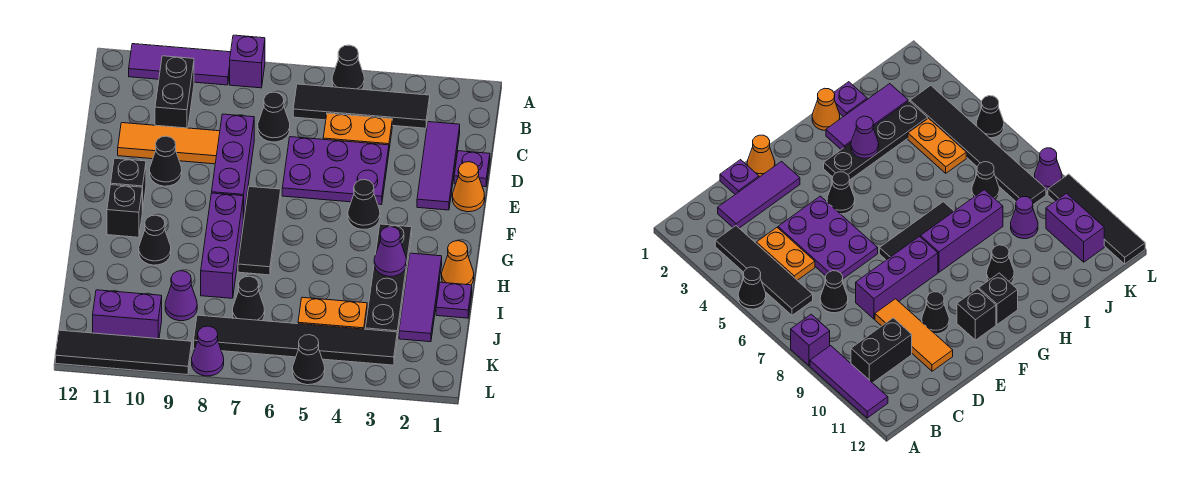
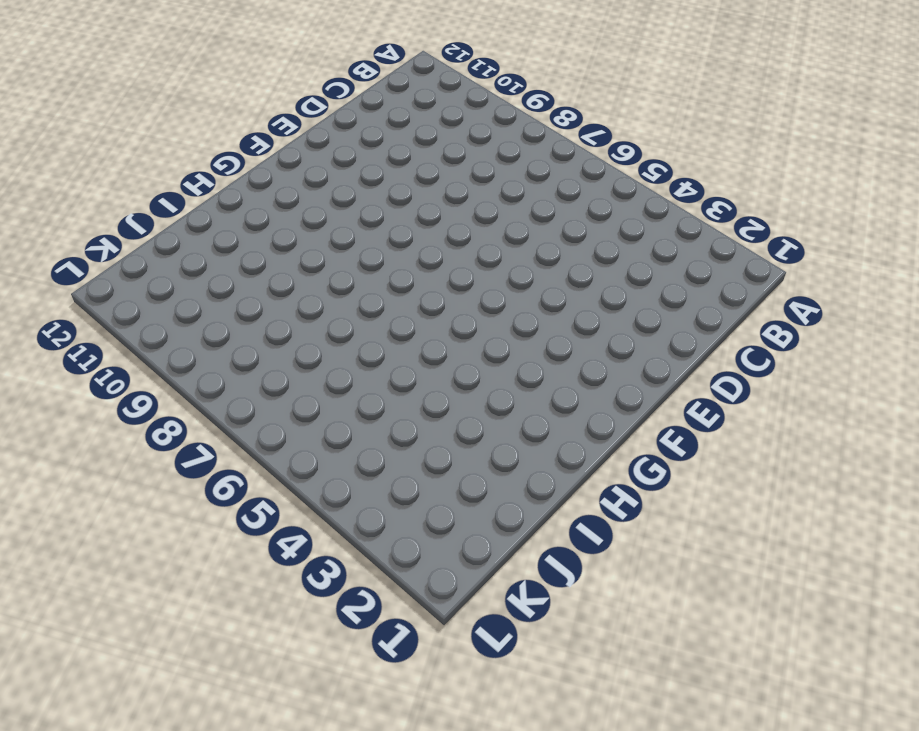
none -> black cone A5 level 1
none -> purple brick A8 level 1
none -> purple tile A9:A11 level 1
none -> black tile B3:B6 level 1

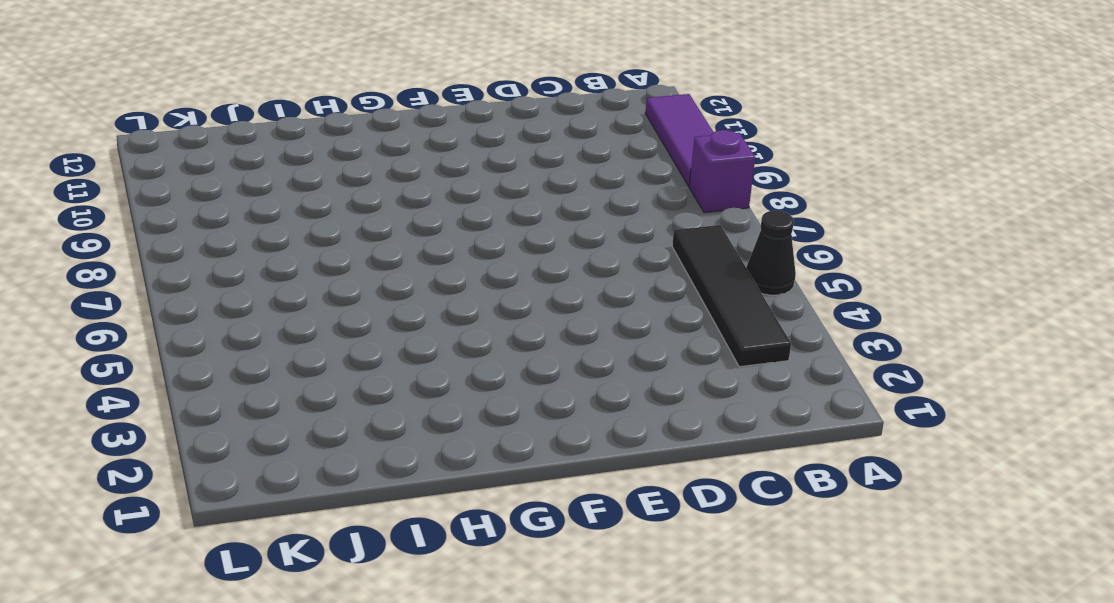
none -> black brick B10:C10 level 1
none -> purple tile C2:E2 level 1
none -> orange plate C4:C5 level 1
none -> black cone C7 level 1

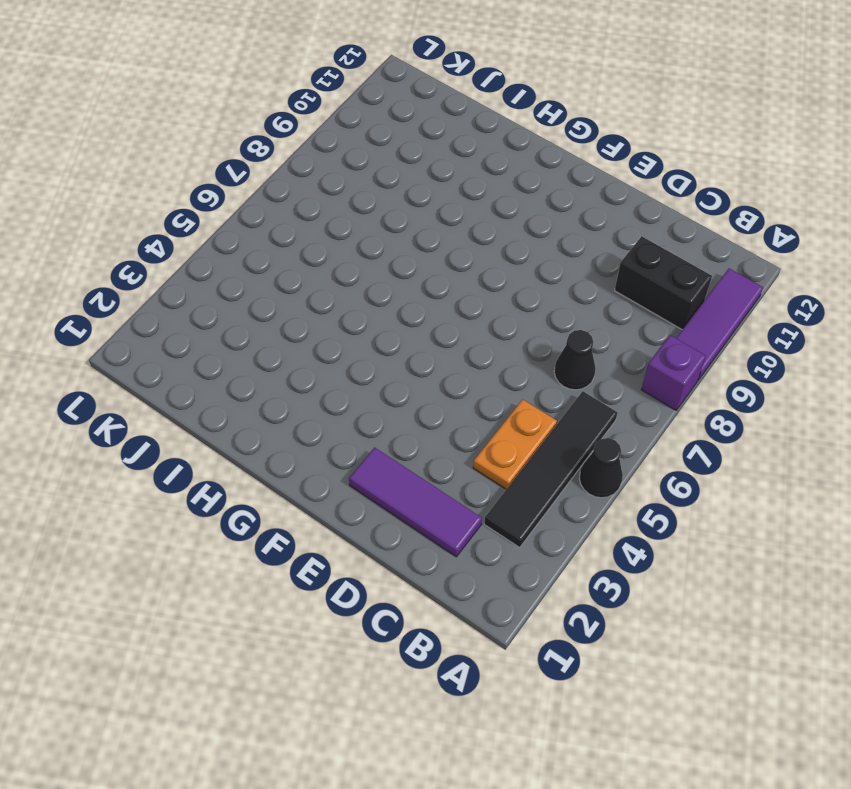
none -> purple plate D1 level 1
none -> purple plate D4:E6 level 1
none -> purple brick D8:F8 level 1
none -> orange tile D9:D11 level 1

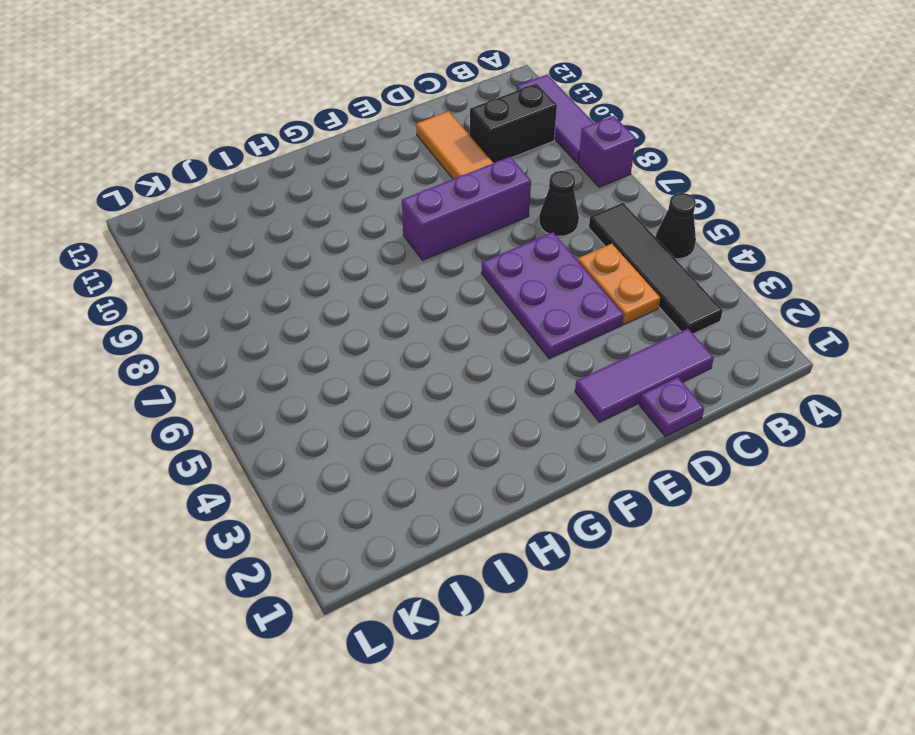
none -> orange cone E1 level 1
none -> black cone E10 level 1
none -> black cone F4 level 1
none -> black tile F7:H7 level 1

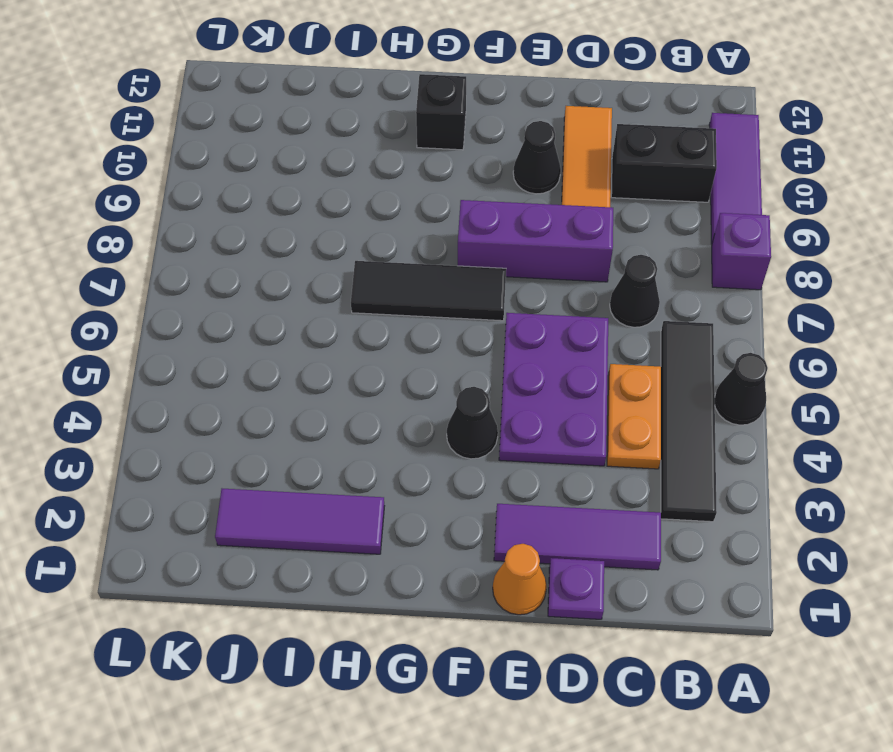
none -> black brick F11 level 1
none -> black plate G3:J3 level 1
none -> purple brick G8:I8 level 1
none -> orange cone H1 level 1

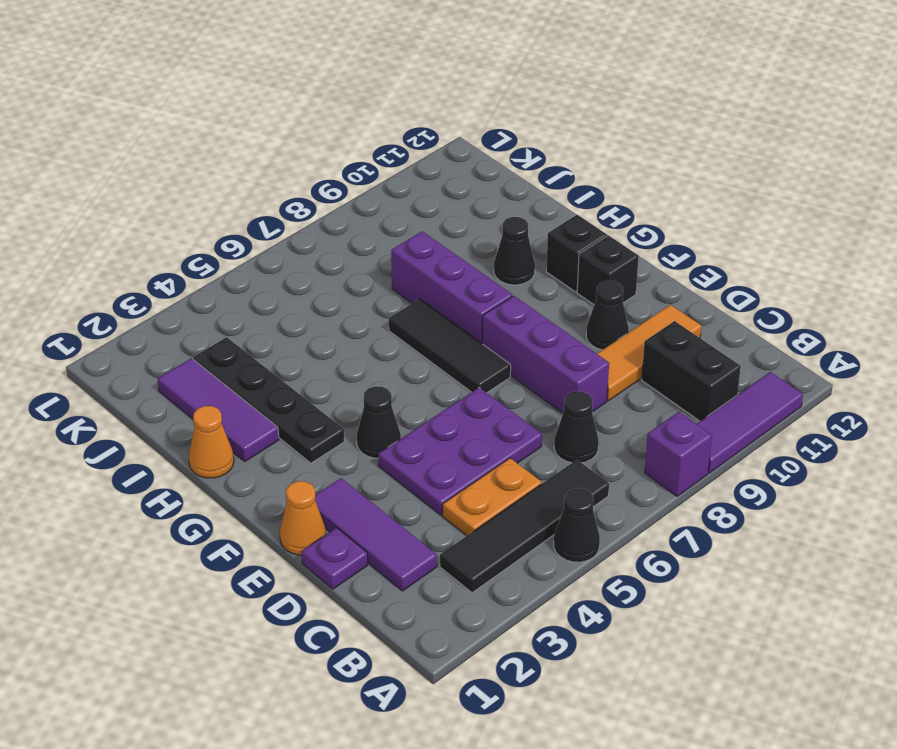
none -> purple plate I1 level 1
none -> orange plate J4:J5 level 1
none -> black cone J7 level 1
none -> purple cone J9 level 1

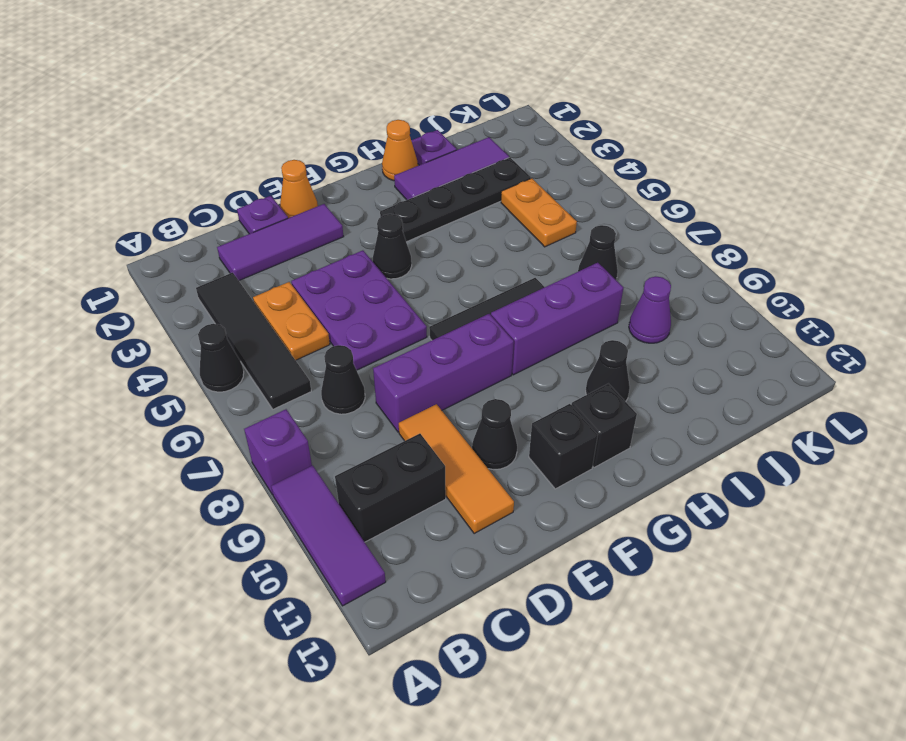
none -> black tile K3:K8 level 1
none -> purple brick K10:K11 level 1
none -> black cone L5 level 1
none -> purple cone L8 level 1

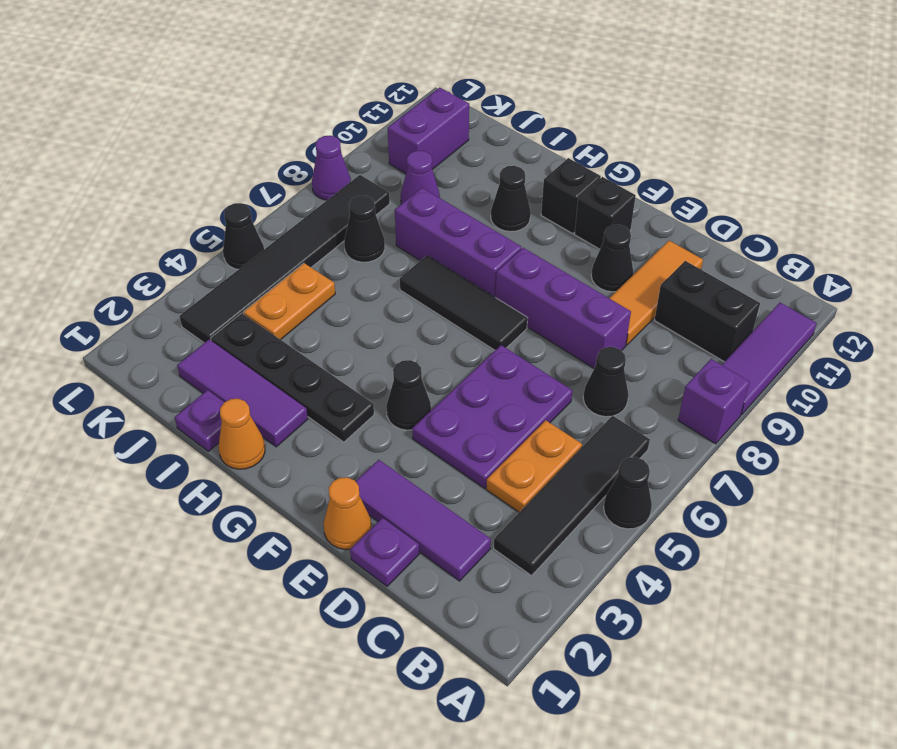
none -> black tile L9:L12 level 1
none -> purple cone H3 level 2

